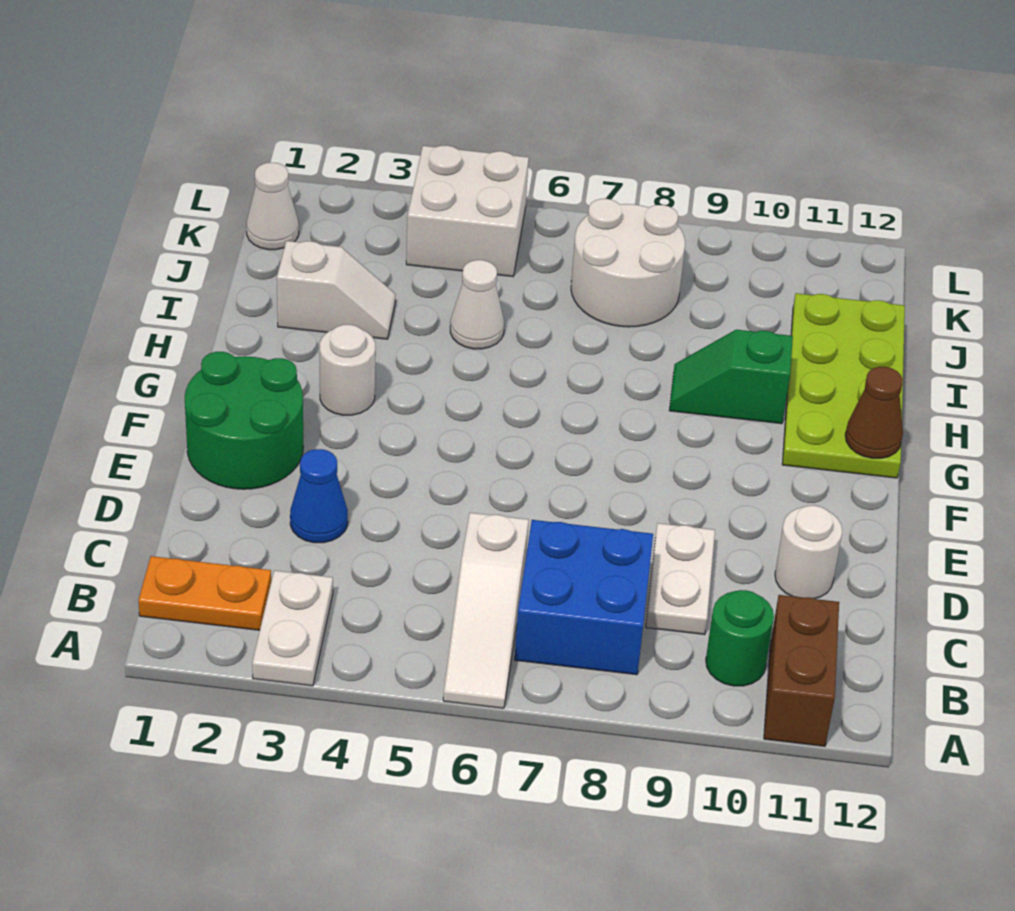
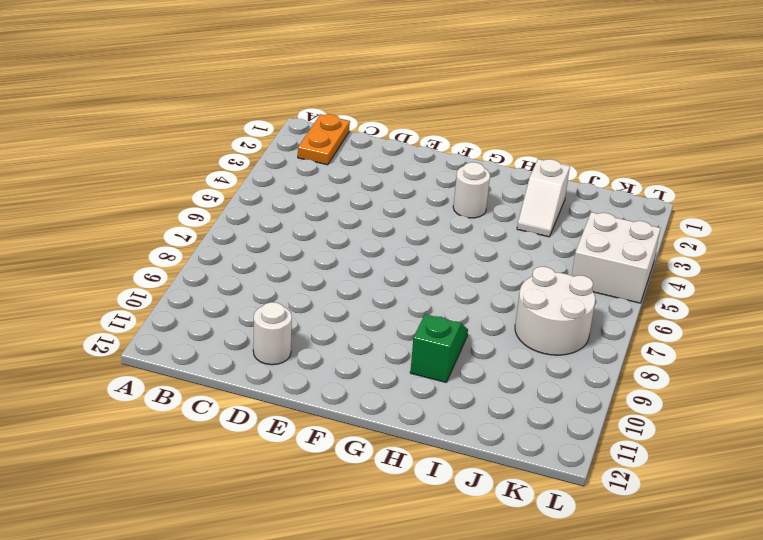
none -> white plate A3:B3 level 1
none -> white slope A6:C6 level 1 top C
none -> brown brick A11:B11 level 1

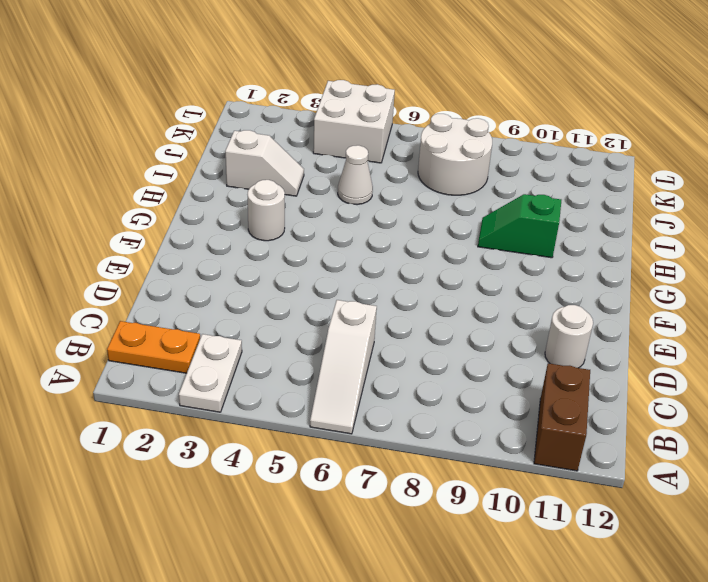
none -> blue brick B7:C8 level 1
none -> green round brick B10 level 1
none -> white plate C9:D9 level 1

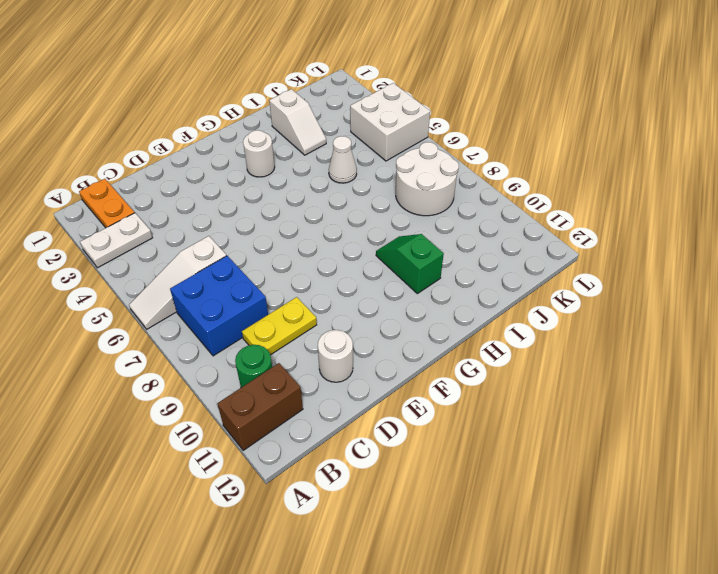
yellow plate C9:D9 level 1 -> white plate C9:D9 level 1
none -> blue cone D3 level 1
none -> green round brick E1:F2 level 1
none -> lime plate G11:J12 level 1

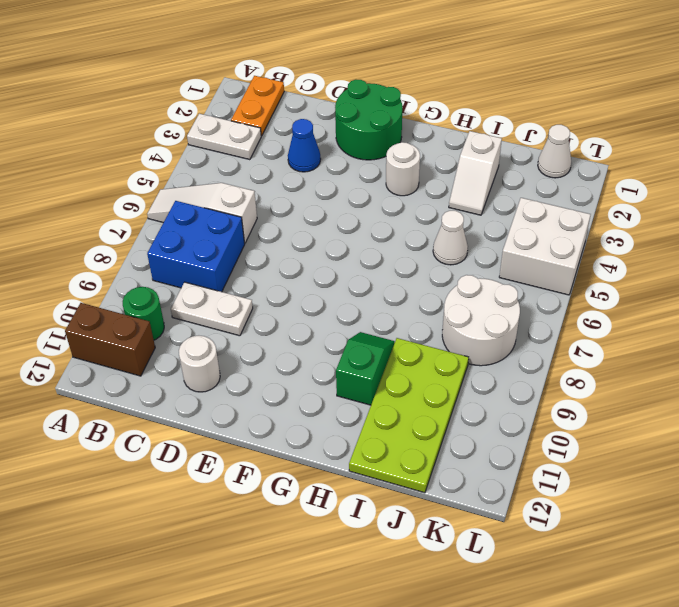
lime plate I9:J12 level 1 -> lime plate G11:J12 level 1
none -> brown cone G12 level 2

